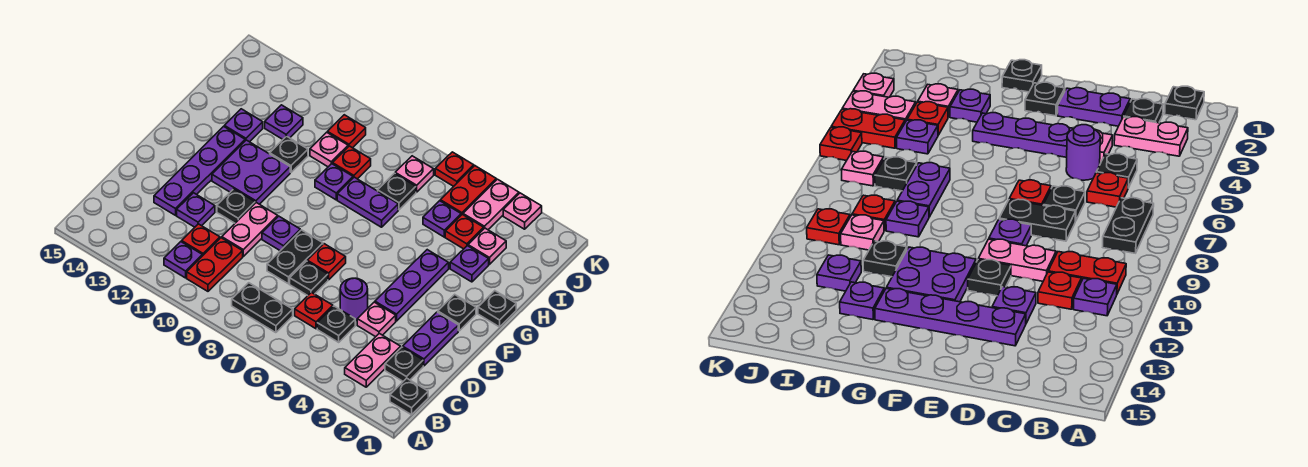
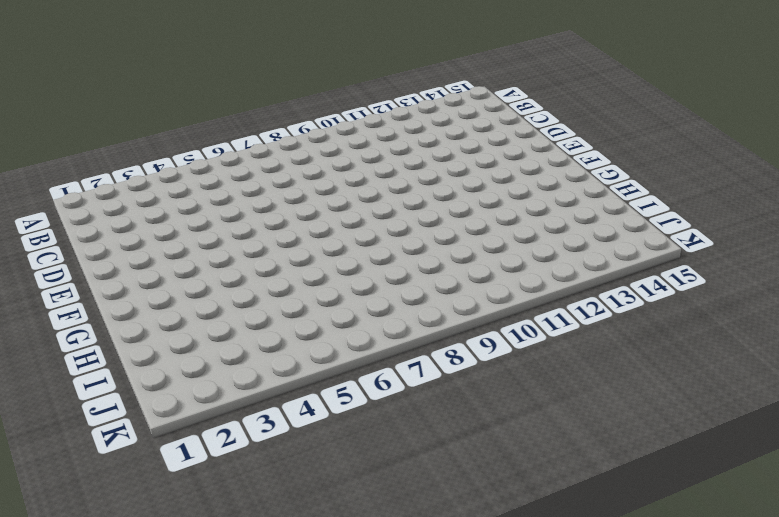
none -> black plate B1 level 1
none -> pink plate B3:C3 level 1
none -> black plate B7:B8 level 1
none -> red plate B10:C10 level 1

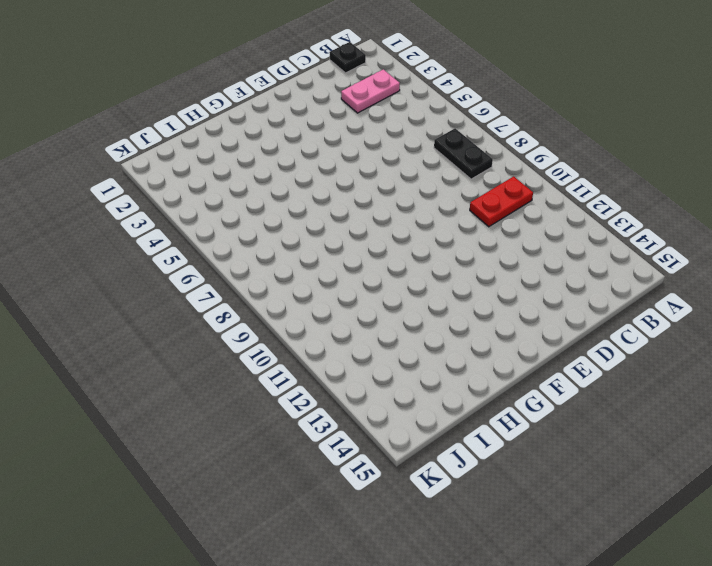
none -> purple plate B11 level 1
none -> black plate C2 level 1
none -> black plate C5 level 1
none -> red plate C6 level 1

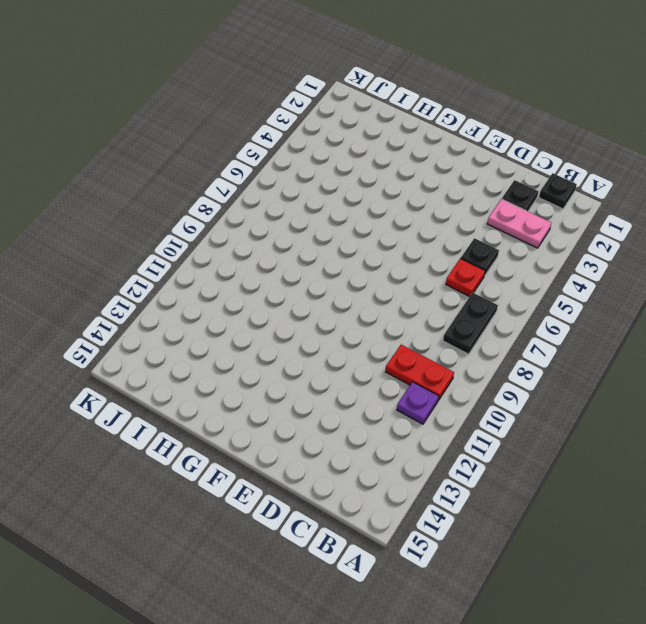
none -> red plate C11 level 1
none -> purple plate D2:E2 level 1
none -> pink plate D4 level 1
none -> purple round brick D5 level 1

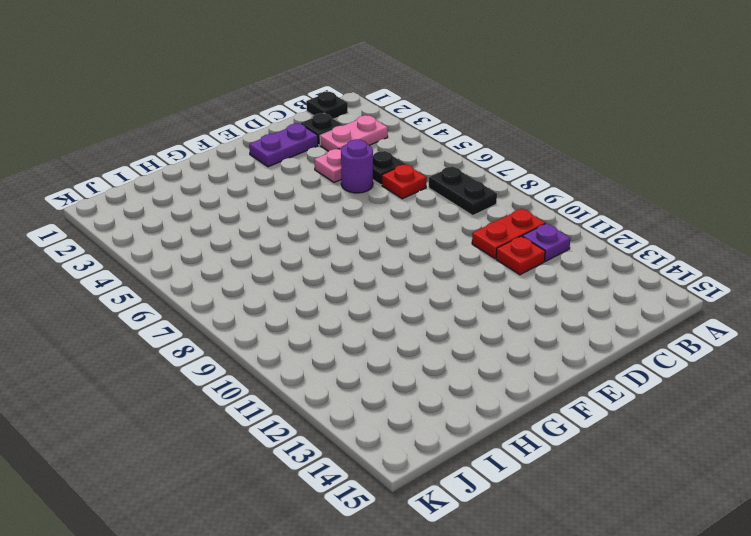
none -> black plate D7 level 1
none -> black plate D8:E8 level 1
none -> pink plate D10:E10 level 1
none -> purple plate D12 level 1

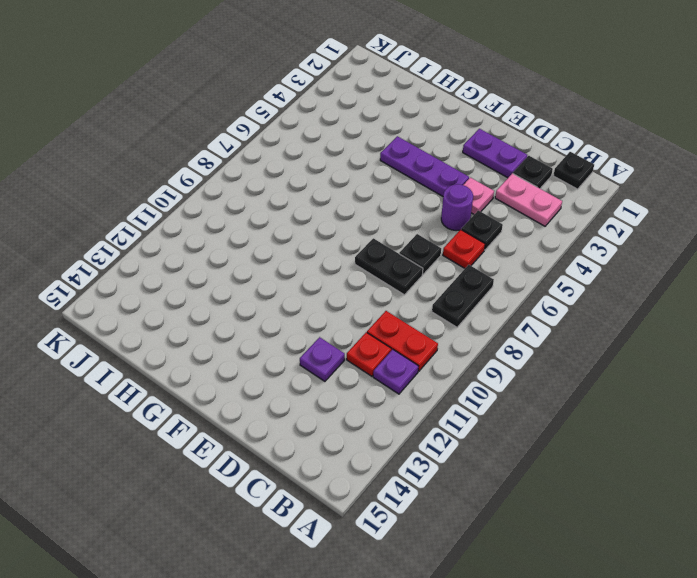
none -> pink plate D10:E10 level 1
none -> purple plate D13:G13 level 1
none -> red plate E7 level 1
none -> purple plate E9 level 1

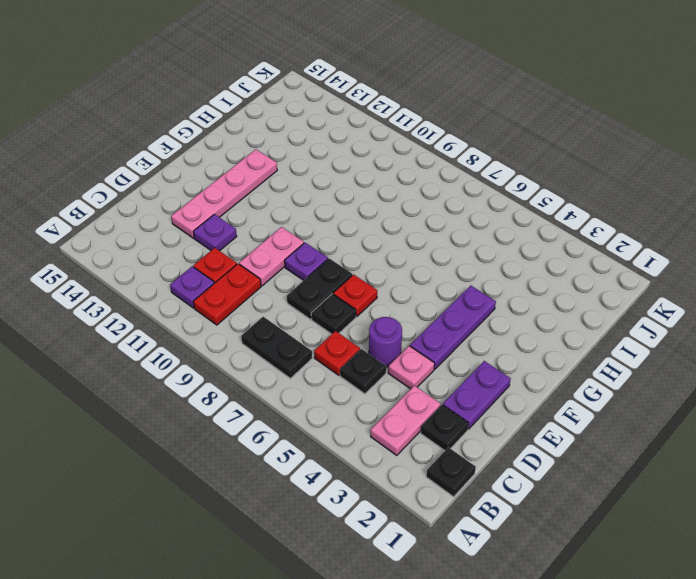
pink plate D13:G13 level 1 -> purple plate D13:G13 level 1
none -> black plate E11 level 1
none -> black plate F2 level 1
none -> purple plate F11:G12 level 1
none -> black plate G1 level 1

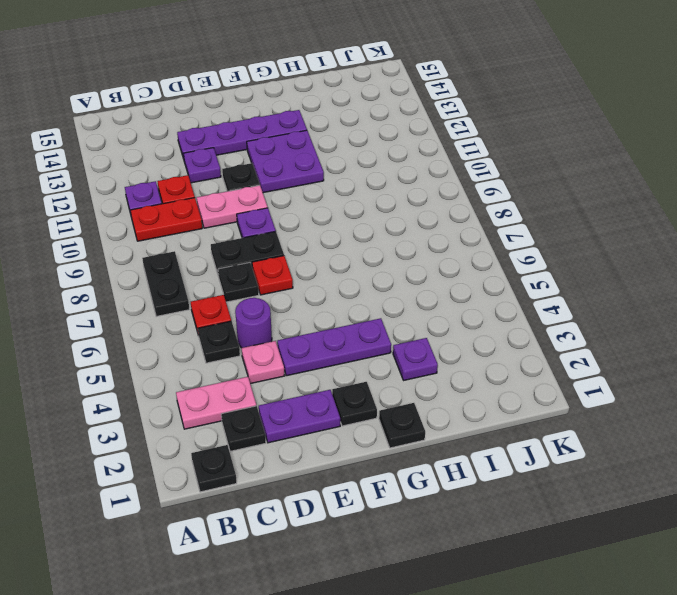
none -> purple plate H7:H8 level 1
none -> purple plate H9 level 1
none -> black plate H11 level 1
none -> purple plate H13 level 1

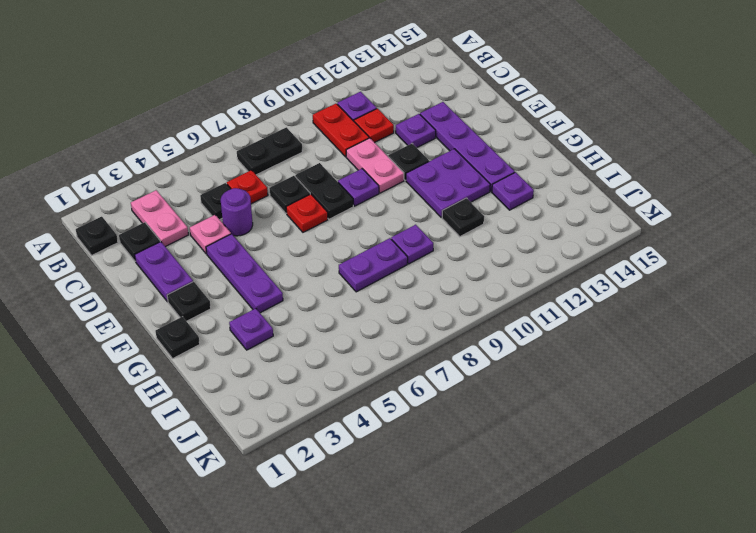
none -> pink plate I3 level 1
none -> red plate I4 level 1
none -> purple plate I5 level 1
none -> black plate I7 level 1

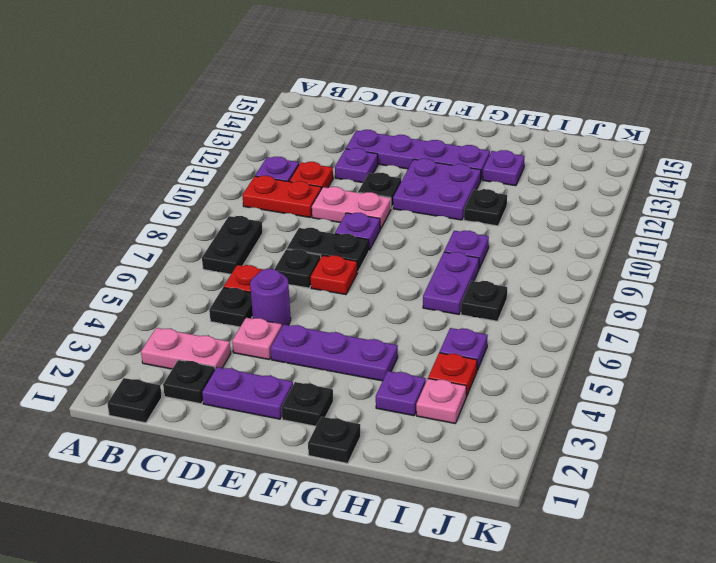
none -> red plate I9 level 1
none -> pink plate I10 level 1
none -> purple plate I12 level 1
none -> pink plate J4:K4 level 1

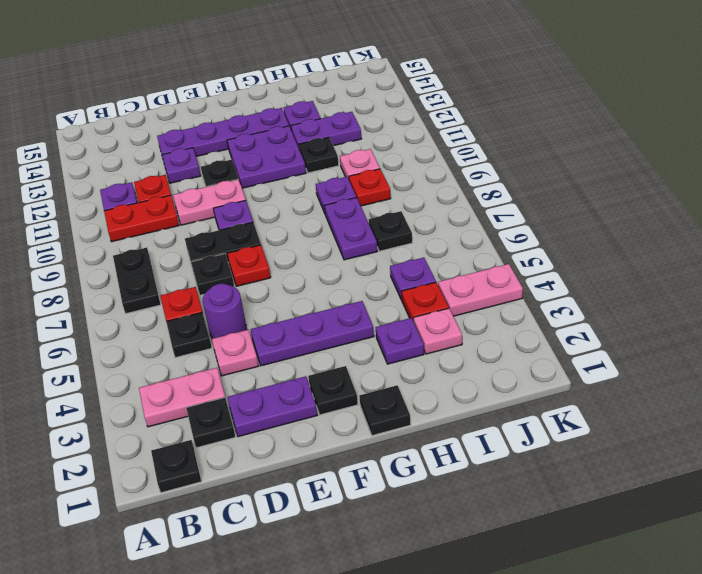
purple plate H12:I12 level 1 -> purple plate I12 level 1
none -> red plate J5:K5 level 1
none -> pink plate J7 level 1
none -> red plate J10 level 1
none -> pink plate K3 level 1

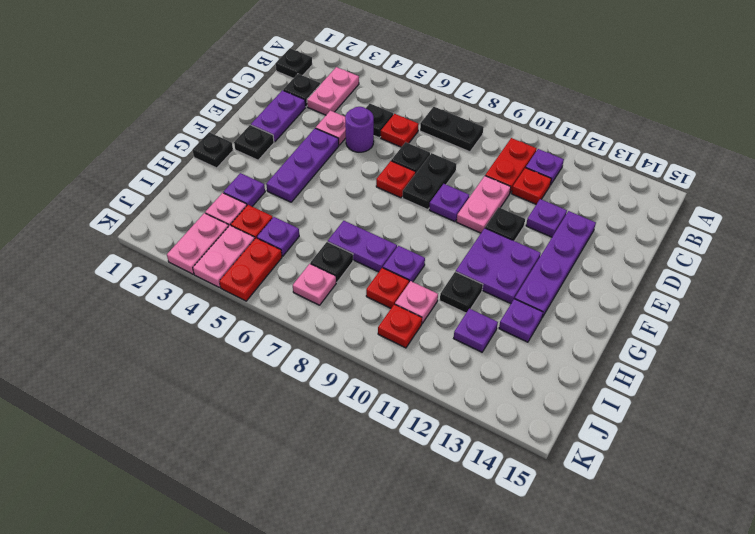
pink plate J3:K3 level 1 -> pink plate K3 level 1
none -> red plate K6 level 1

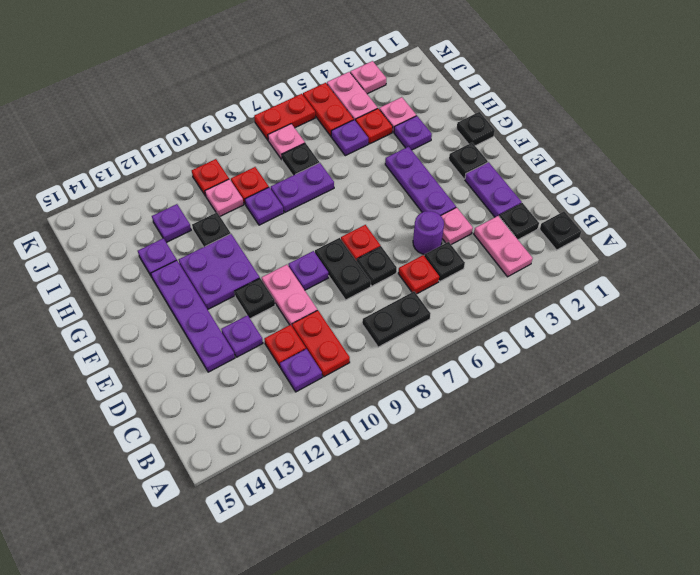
red plate K6:K7 level 1 -> red plate K6 level 1

